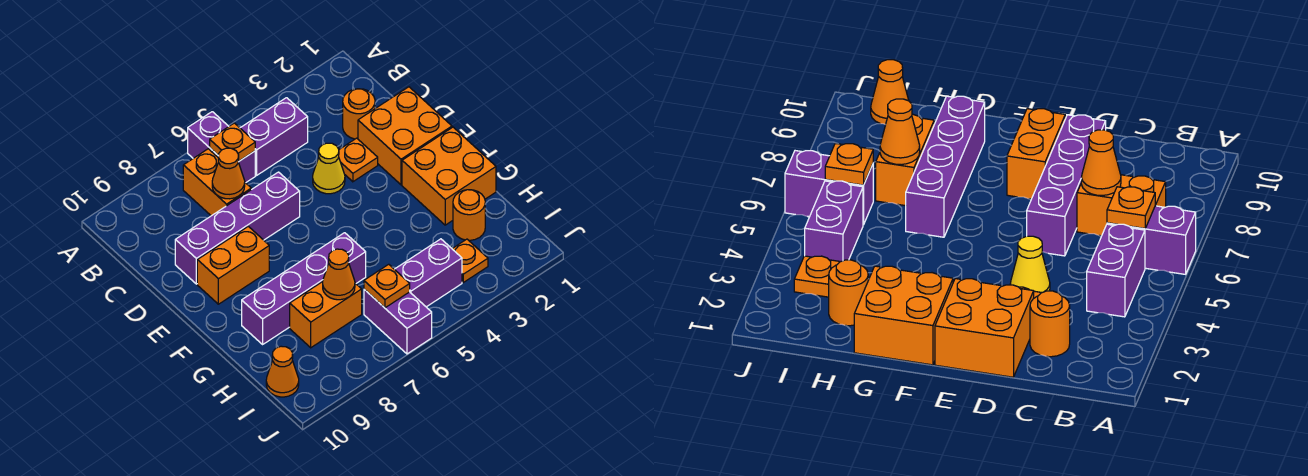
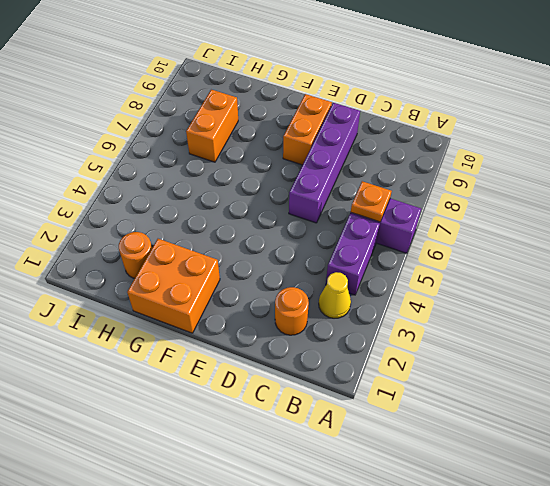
yellow cone B3 level 1 -> yellow cone D4 level 1
none -> orange brick B7:C7 level 1
none -> orange brick D1:E2 level 1
none -> orange plate D3 level 1

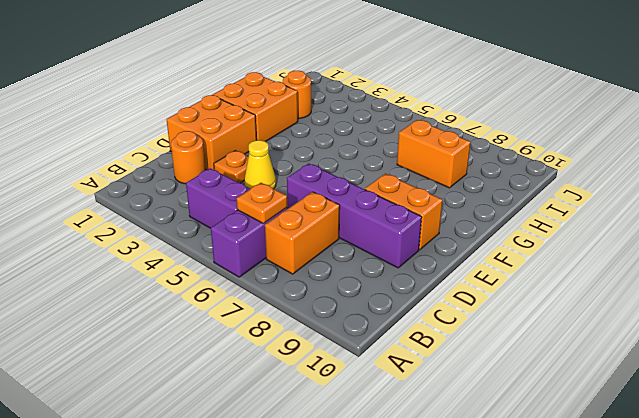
none -> purple brick G6:G9 level 1
none -> orange plate I3 level 1
none -> purple brick I4:I5 level 1

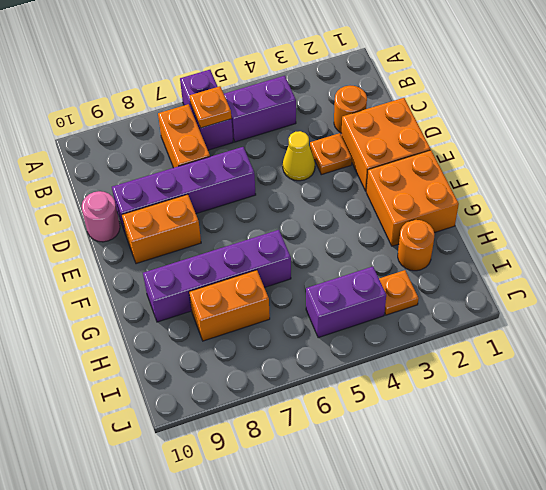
pink round brick D10 level 1 -> none
none -> purple brick I6:J6 level 1
none -> orange cone I10 level 1
none -> orange cone C7 level 2

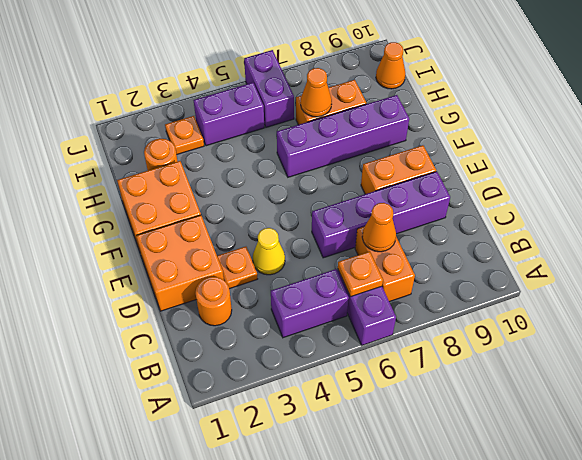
none -> orange plate I6 level 2

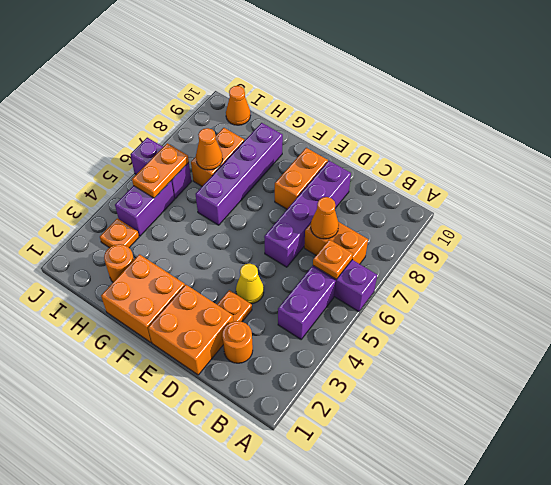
orange plate I5:I6 level 2 -> orange plate I6 level 2

